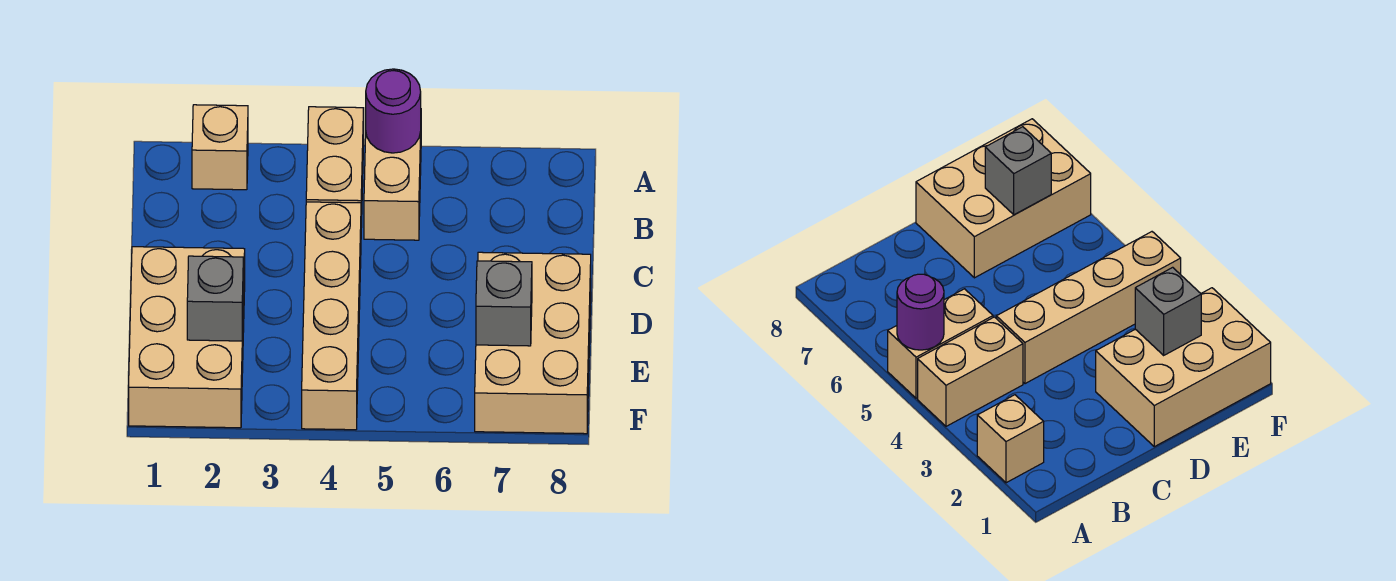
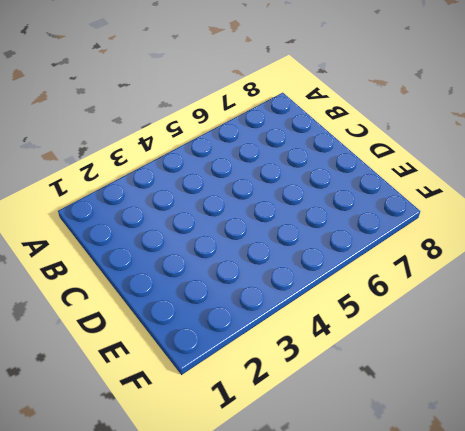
none -> tan brick A2 level 1
none -> tan brick A4:B4 level 1

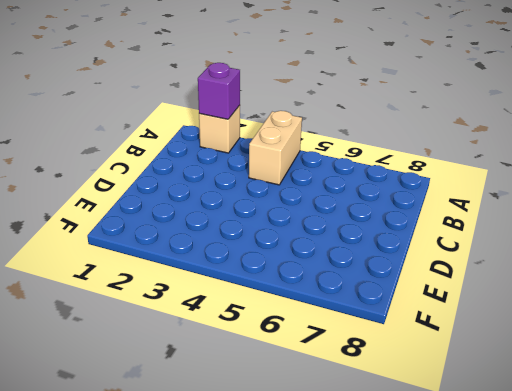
purple brick A2 level 2 -> none
none -> tan brick A5:B5 level 1
none -> tan brick C4:F4 level 1

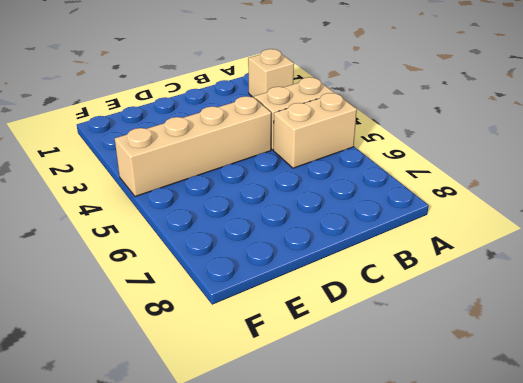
none -> tan brick D1:F2 level 1
none -> tan brick D7:F8 level 1

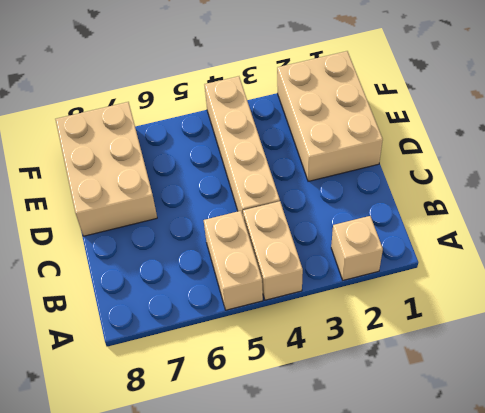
none -> purple round brick A5 level 2
none -> grey brick E2 level 2

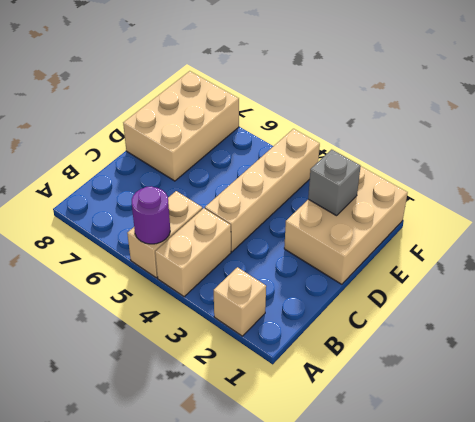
none -> grey brick E7 level 2

